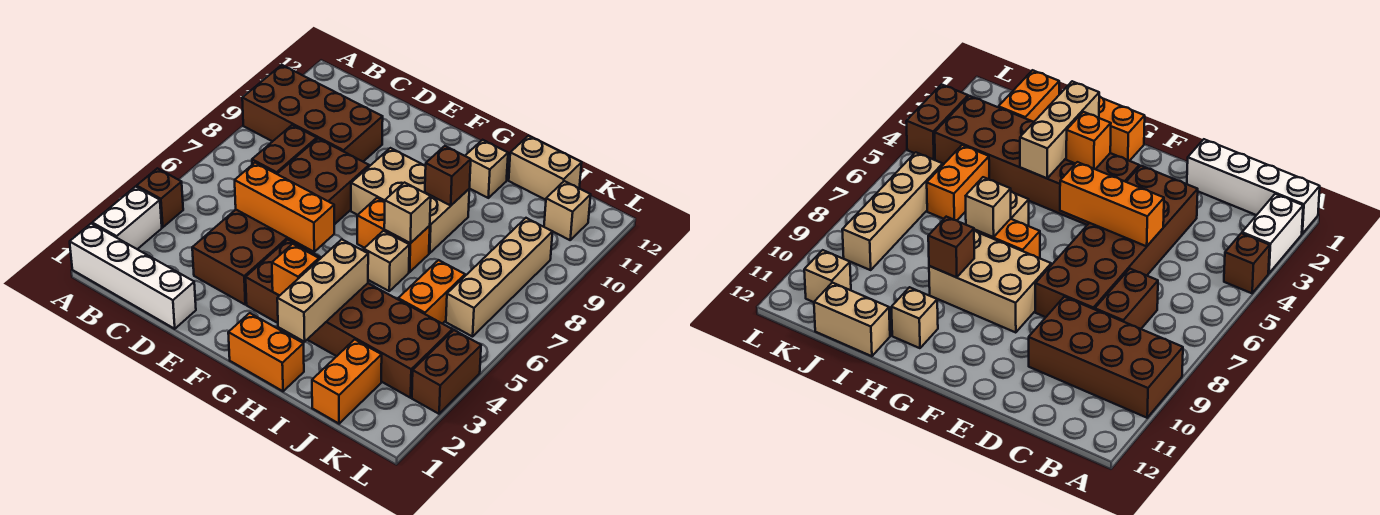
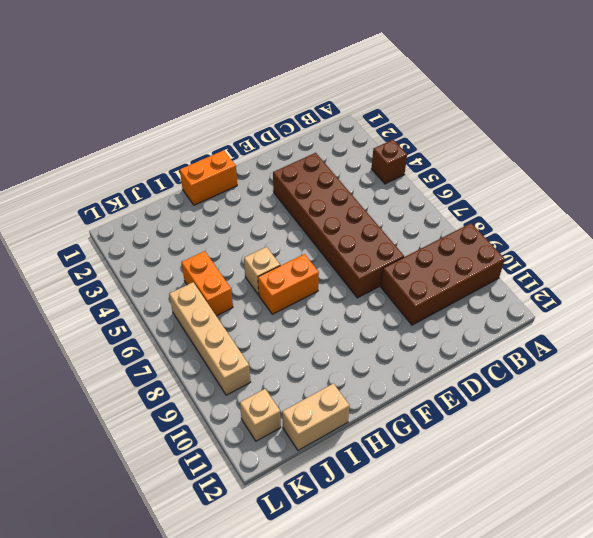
none -> white brick A1:D1 level 1
none -> white brick A2:A3 level 1
none -> brown brick C7:C8 level 1

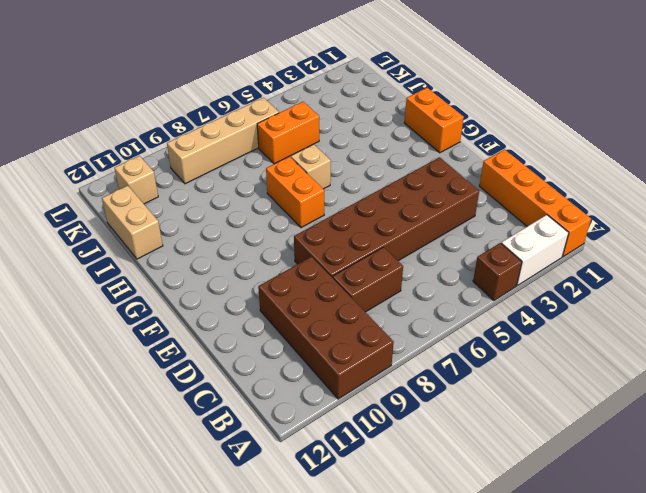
orange brick A1:D1 level 1 -> white brick A1:D1 level 1
none -> brown brick F3:K4 level 1
none -> tan brick F8:H9 level 1
none -> tan brick H11 level 1

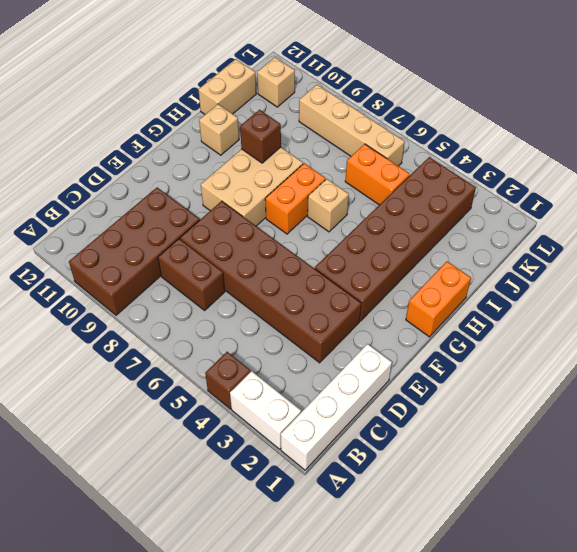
none -> orange brick J1:J2 level 1
none -> brown brick L3:L4 level 1
none -> orange brick D5:F5 level 2

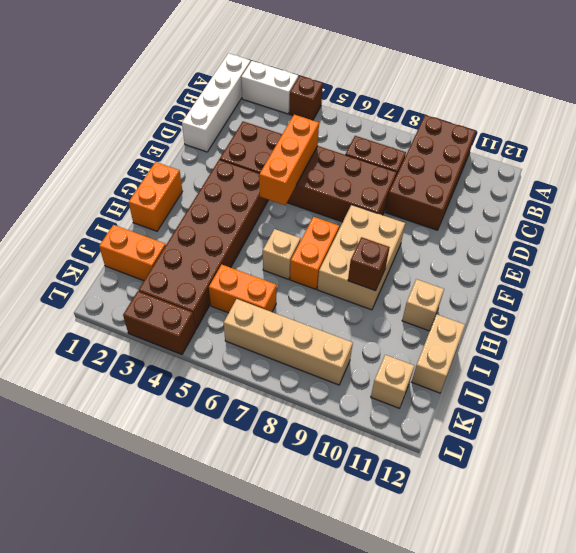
none -> orange brick G3 level 2
none -> tan brick H2:H4 level 2
none -> tan brick H7 level 2

